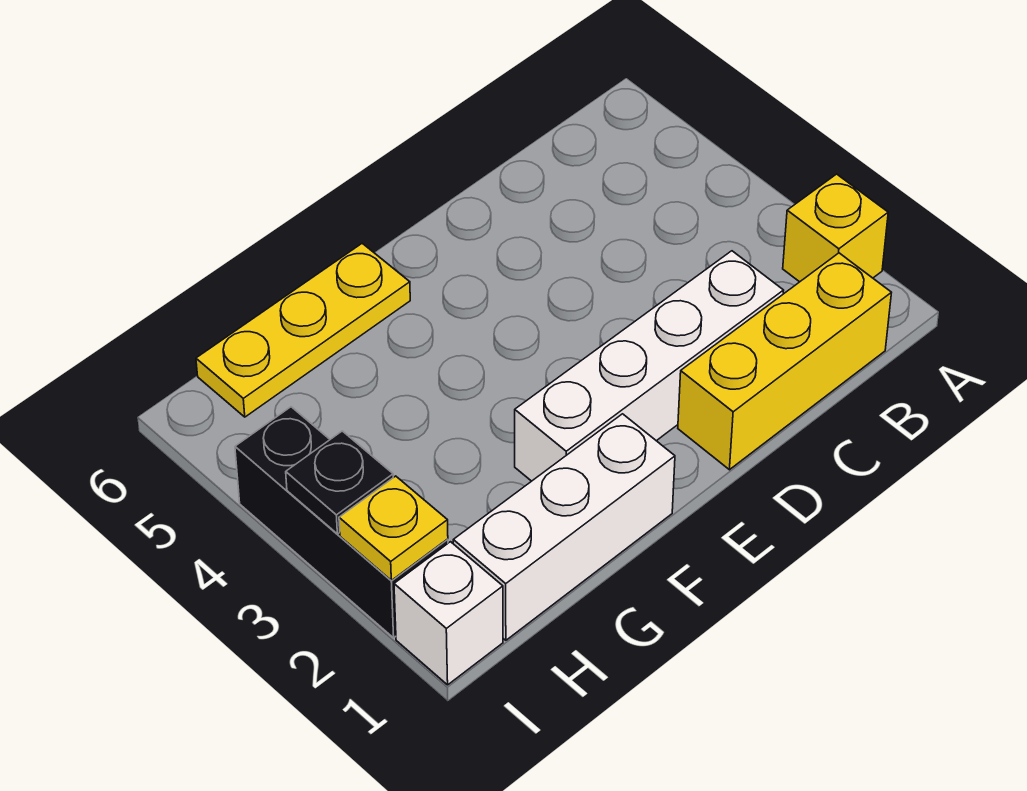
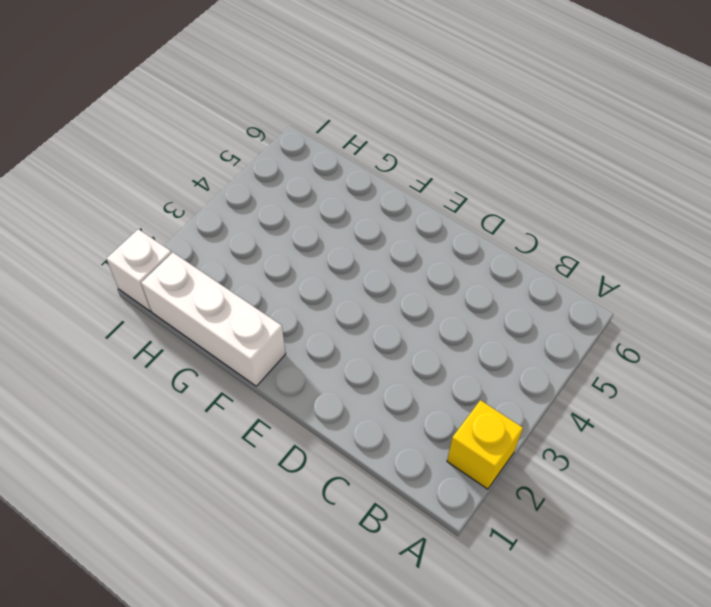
none -> yellow brick B1:D1 level 1
none -> white brick C2:F2 level 1

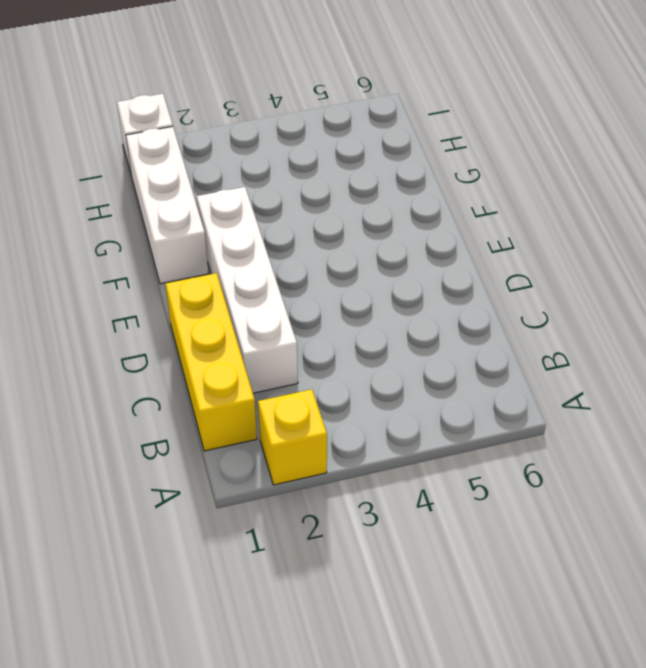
none -> yellow plate F6:H6 level 1
none -> black brick I2:I4 level 1

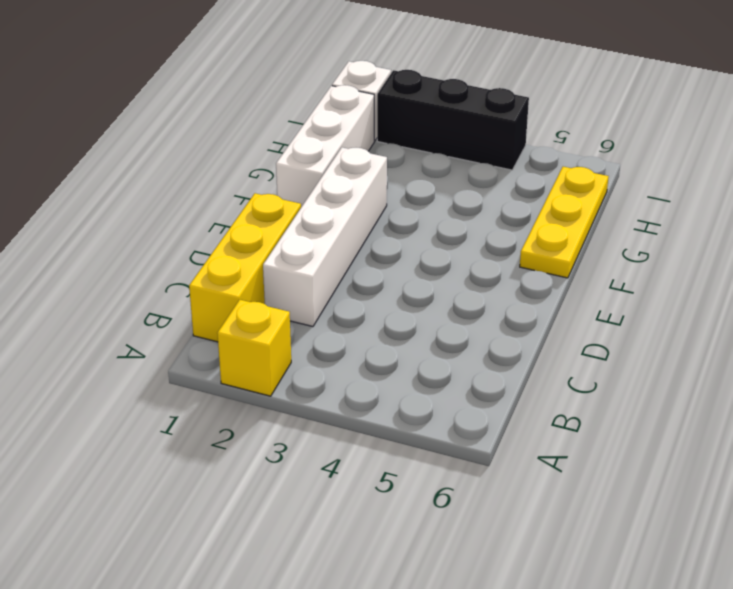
none -> yellow plate I2 level 2
none -> black plate I3 level 2

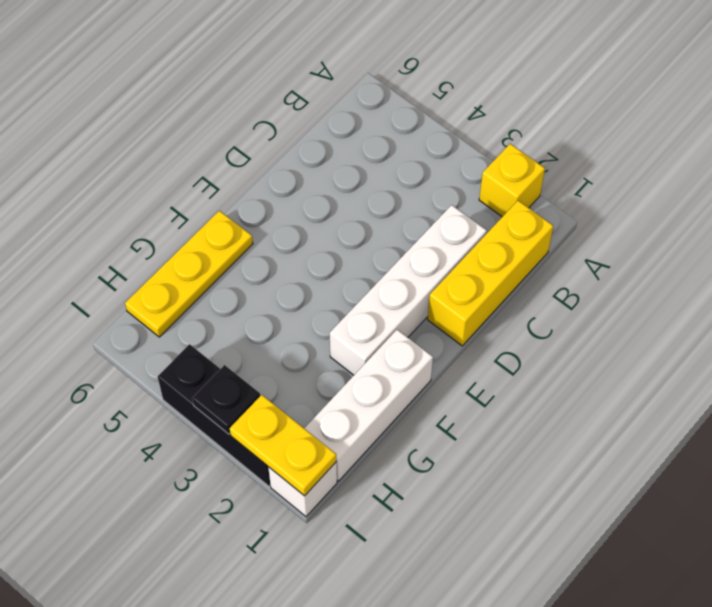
yellow plate I1:I2 level 2 -> yellow plate I2 level 2

